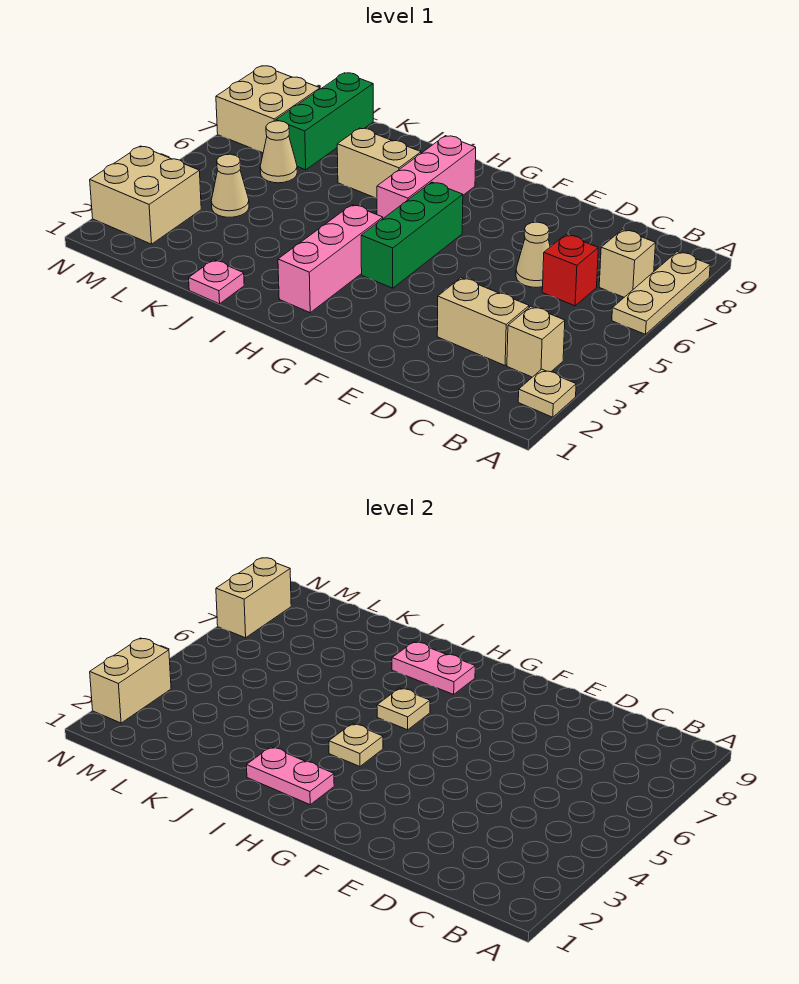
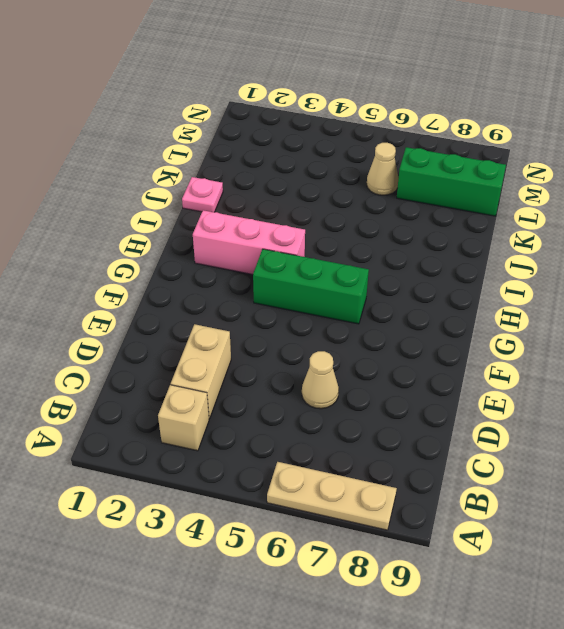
none -> tan plate A2 level 1
none -> tan brick B7 level 1
none -> red brick C6 level 1

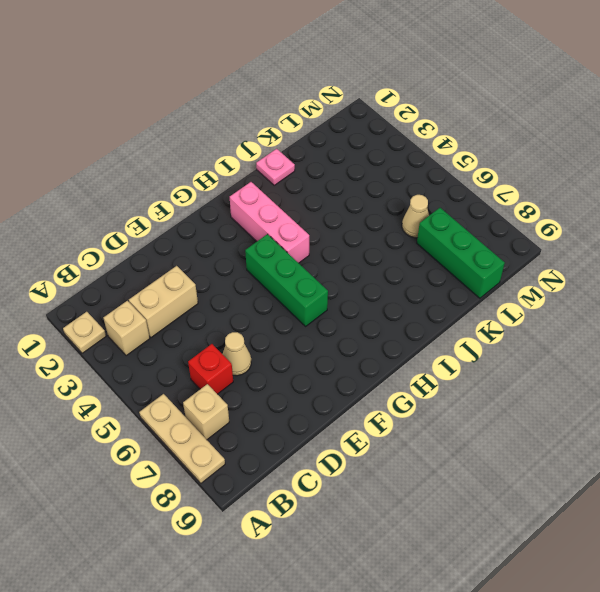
none -> pink brick H6:H8 level 1
none -> tan brick I7:J7 level 1
none -> tan cone L4 level 1

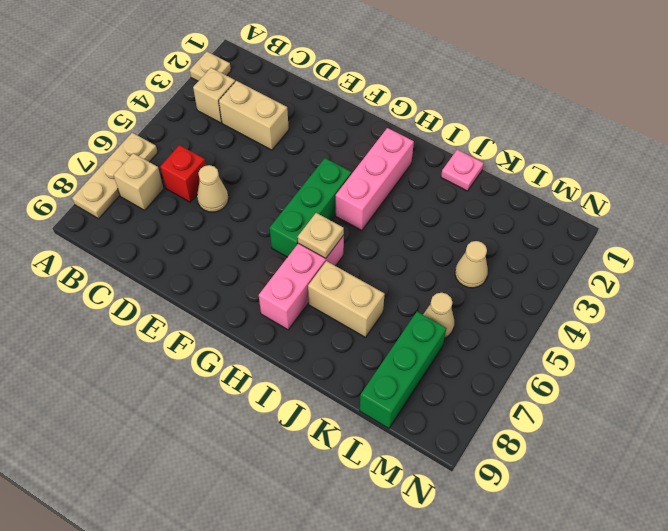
none -> tan brick M2:N3 level 1
none -> tan brick M7:N8 level 1
none -> pink plate H2:I2 level 2

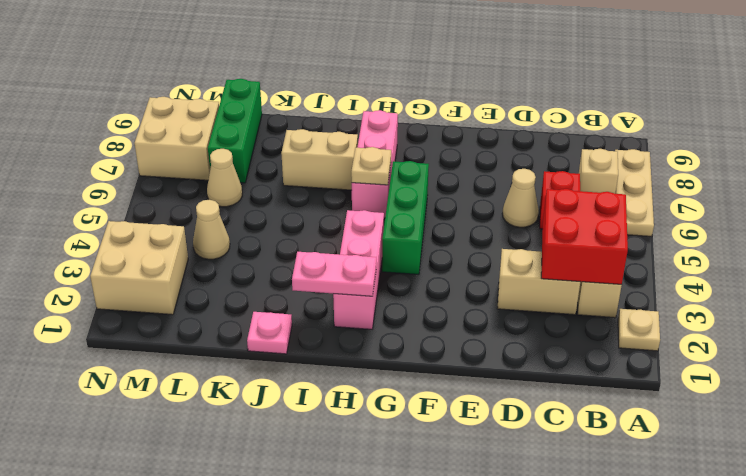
red brick B3:C4 level 2 -> none
none -> tan plate H4 level 2
none -> pink plate H8:I8 level 2
none -> tan brick N2:N3 level 2

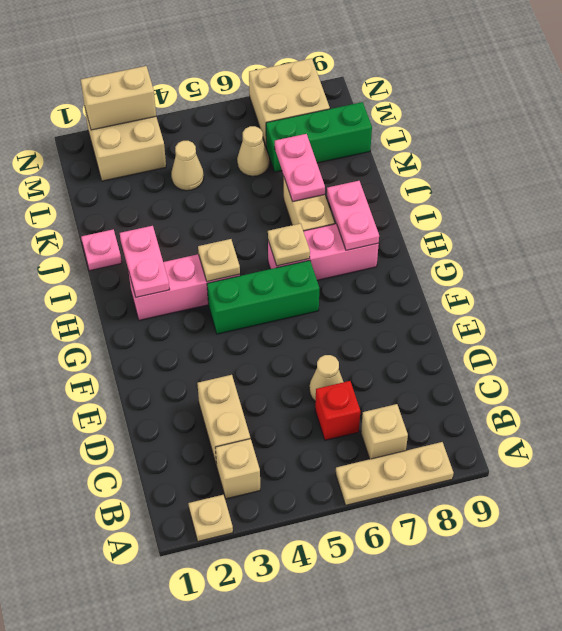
pink plate J7:K7 level 2 -> none
none -> tan brick N7:N8 level 2

